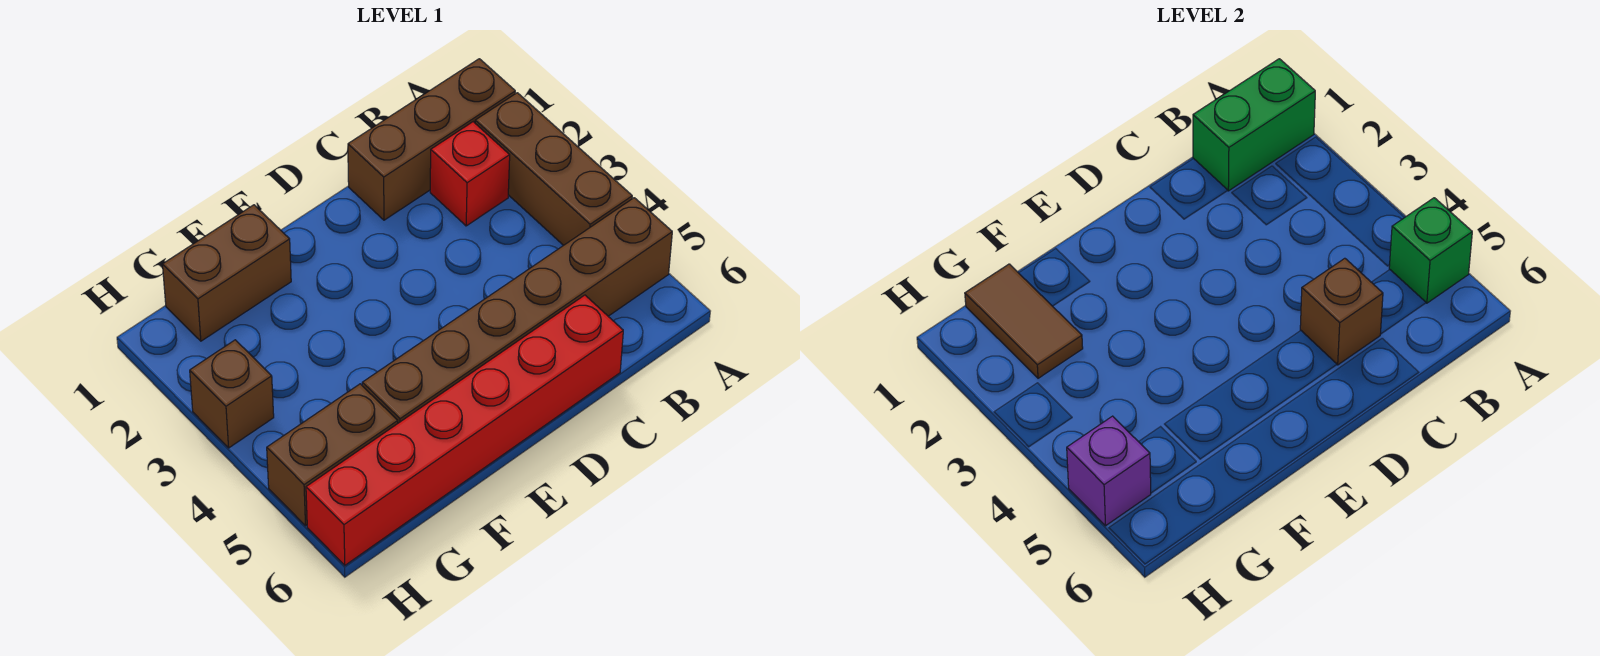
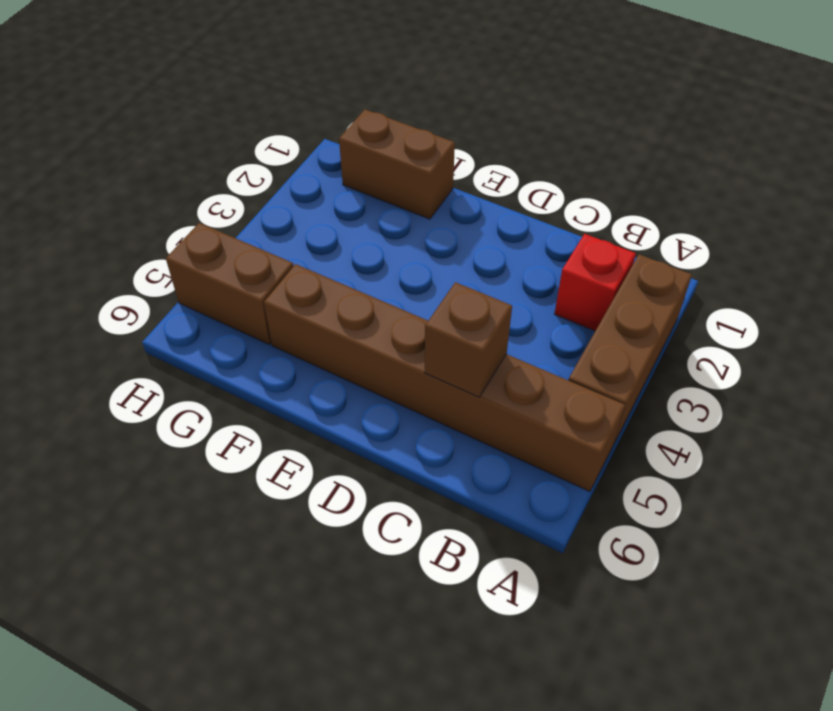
none -> brown brick A1:C1 level 1
none -> red brick C6:H6 level 1
none -> brown brick H3 level 1

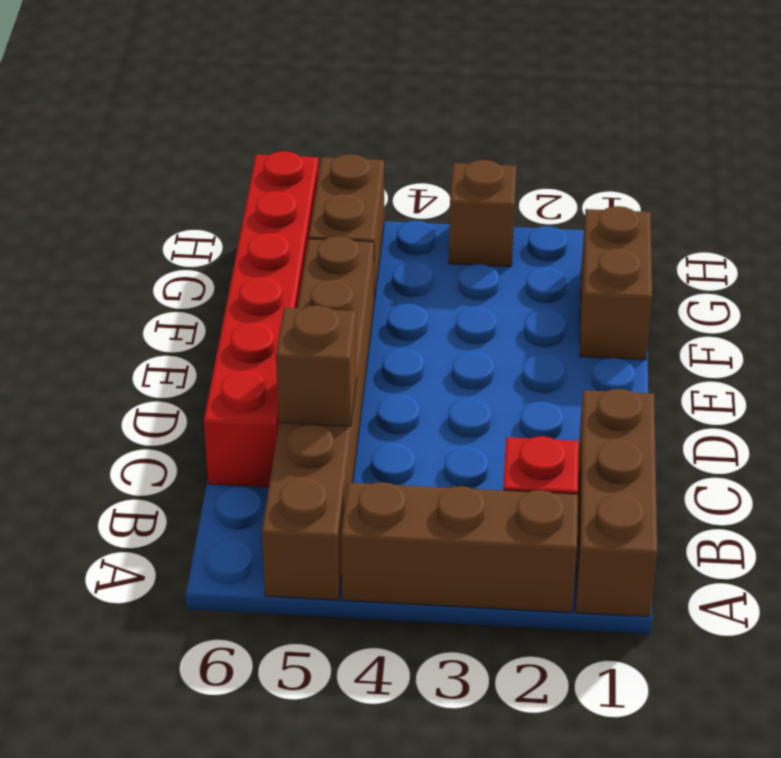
none -> green brick A1:B1 level 2
none -> green brick A5 level 2
none -> brown tile G1:G2 level 2

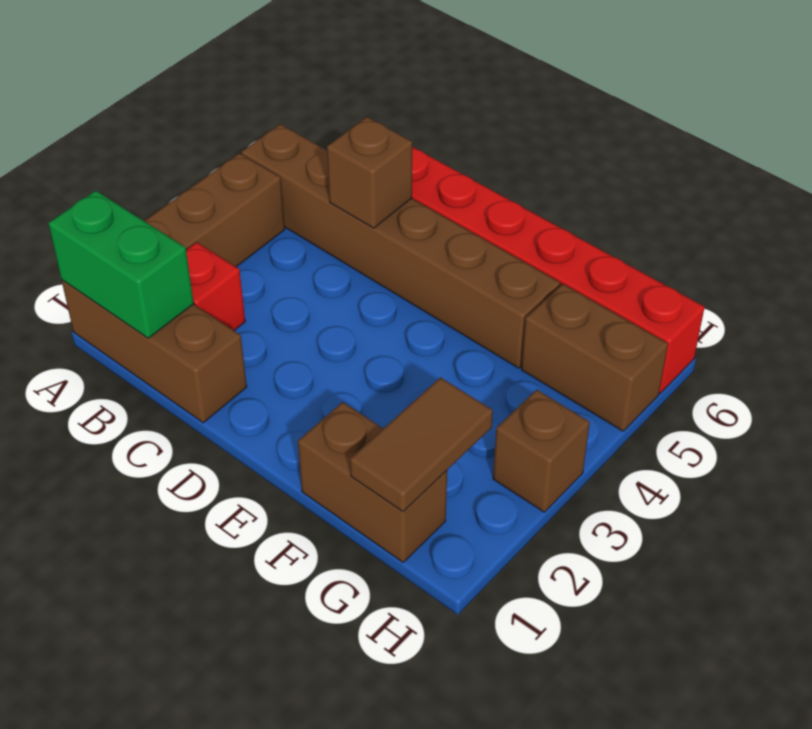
none -> green brick A5 level 2
none -> purple brick H5 level 2

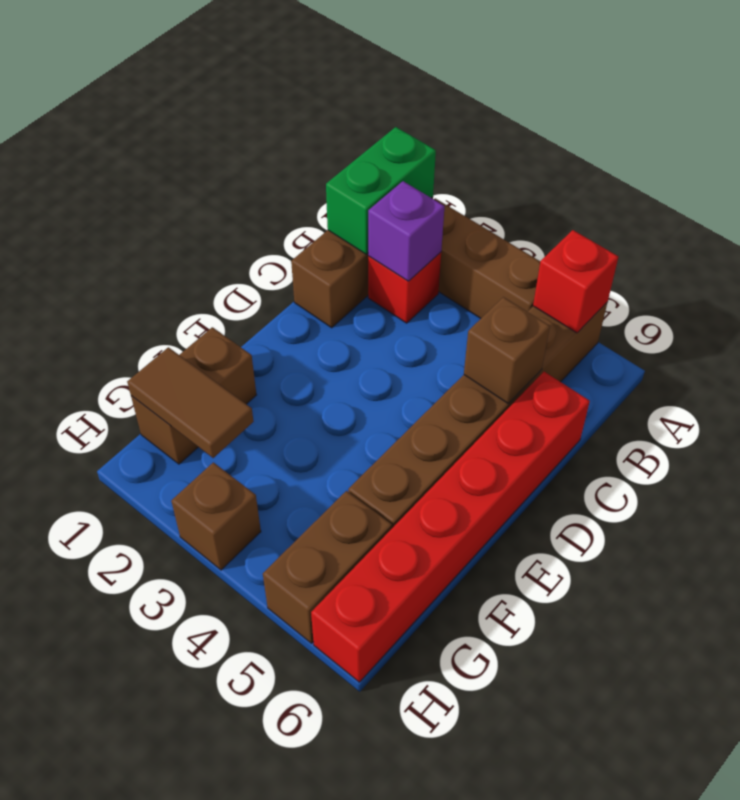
red brick A5 level 2 -> green brick A5 level 2
purple brick B2 level 2 -> purple brick H5 level 2

